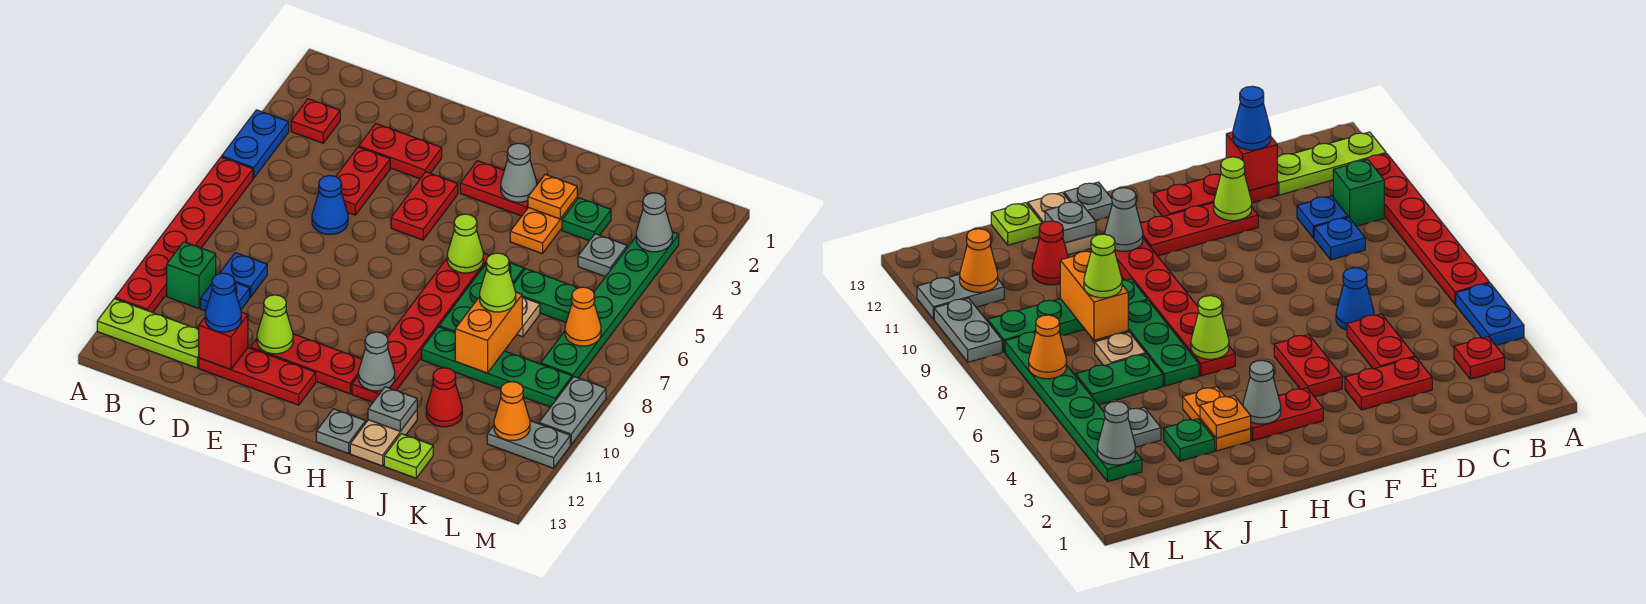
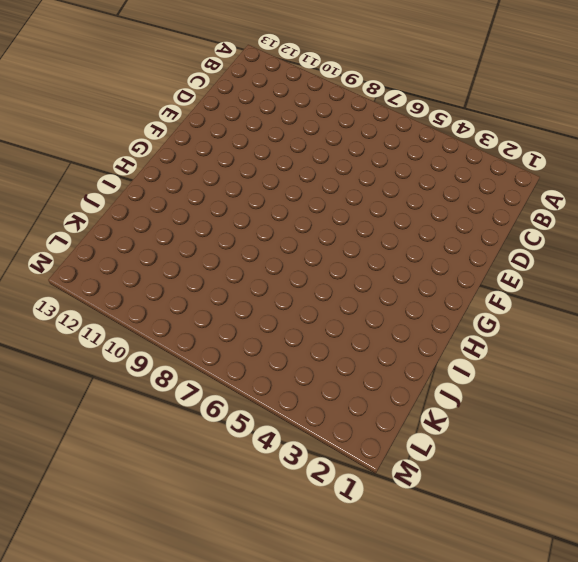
none -> blue plate A4:A5 level 1
none -> red plate A6:A11 level 1
none -> lime plate A12:C12 level 1
none -> red plate B3 level 1

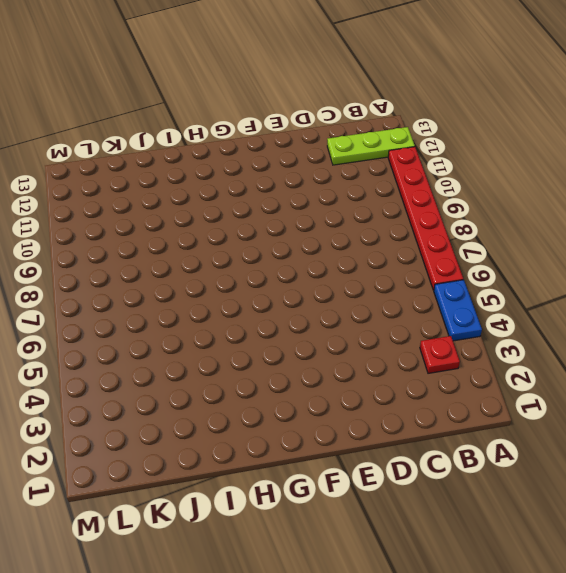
none -> green brick B10 level 1
none -> blue plate C9 level 1
none -> blue plate C10 level 1
none -> red plate D3:E3 level 1

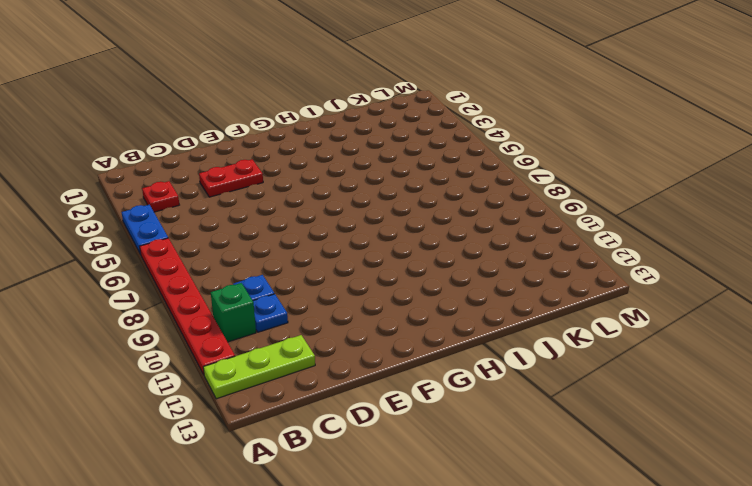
none -> red plate D4:D5 level 1
none -> blue cone D6 level 1
none -> red plate D12:F12 level 1
none -> red plate E11:G11 level 1

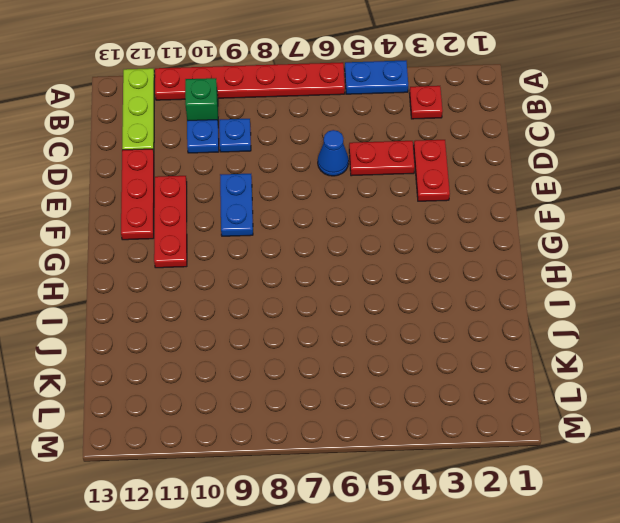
blue plate E9:F9 level 1 -> none
none -> red plate F4:F5 level 1
none -> red plate G3:H3 level 1
none -> red plate H6:H11 level 1
none -> grey plate H13 level 1

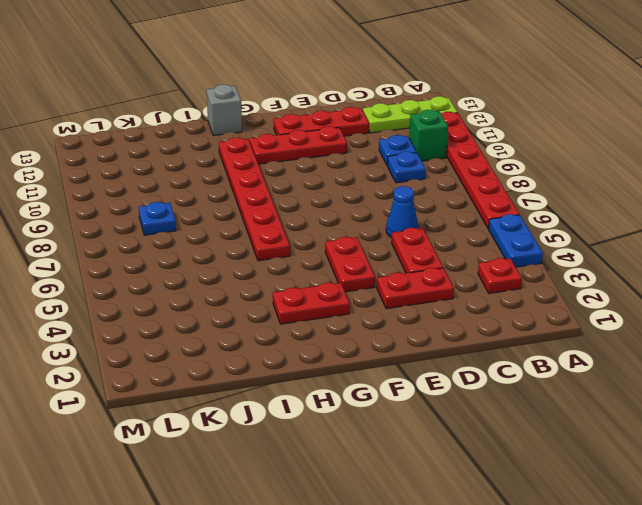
grey brick H13 level 1 -> grey plate H13 level 1
blue plate K8 level 1 -> none
none -> orange plate I3:I4 level 1
none -> green plate I6:I8 level 1
none -> green plate I9:L9 level 1
none -> tan plate I12:I13 level 1

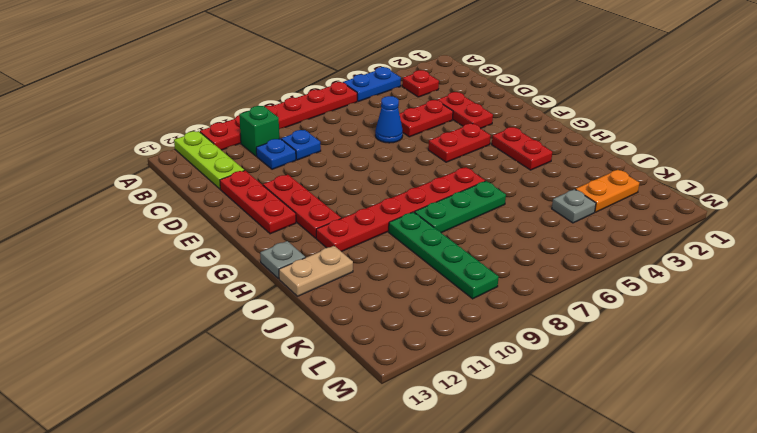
orange plate K2:K3 level 1 -> orange plate I3:I4 level 1
none -> green plate J3 level 1
none -> green plate J6:K6 level 1
none -> tan plate J7 level 1
none -> red cone J11 level 1

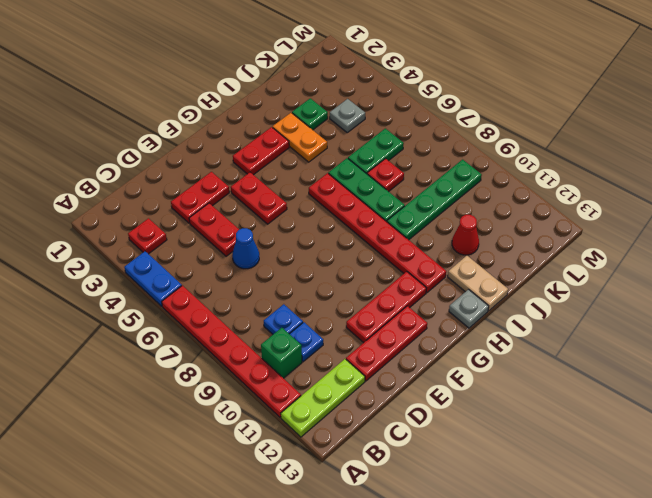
red plate J7 level 1 -> tan plate J7 level 1
none -> lime plate J13 level 1
none -> green plate L3:L8 level 1
none -> grey plate L11:M11 level 1
none -> grey plate M9:M10 level 1

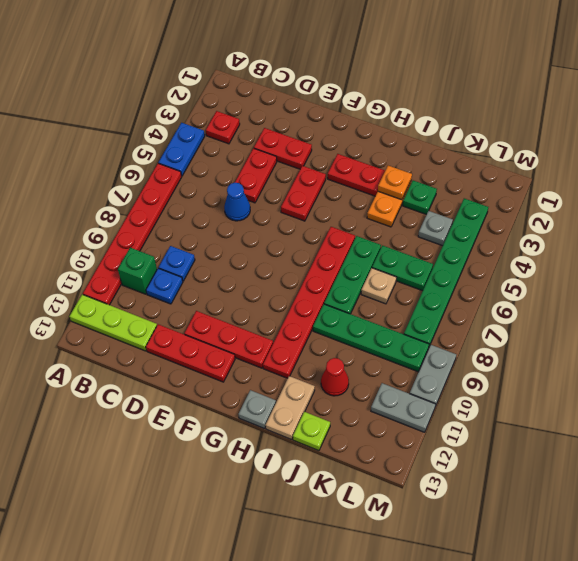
none -> red brick D12 level 2
none -> lime cone E11 level 2
none -> grey cone H3 level 2
none -> lime cone H6 level 2

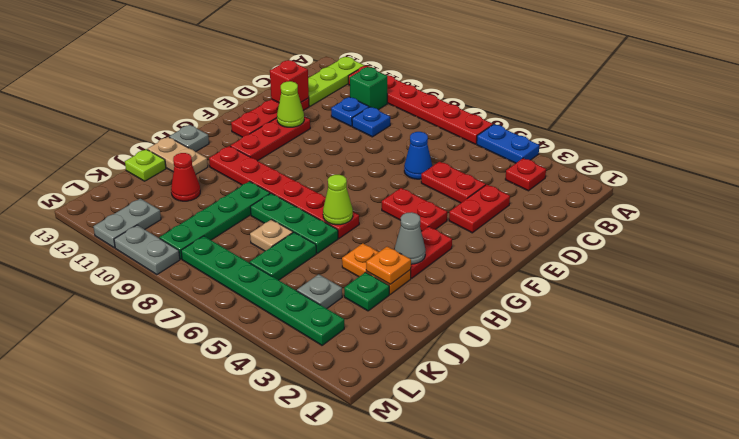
none -> grey cone H11 level 2
none -> grey plate I12 level 2
none -> orange brick J8:J9 level 2
none -> grey cone L3 level 2

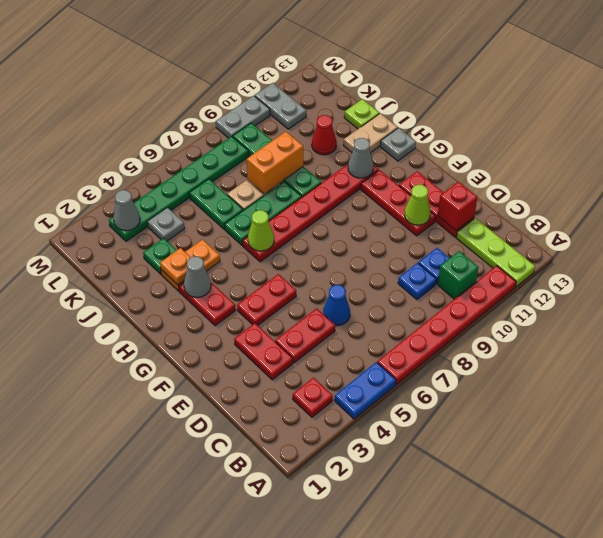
none -> grey plate I12 level 2
none -> orange cone L7 level 2
none -> orange cone L11 level 2
none -> blue cone D12 level 3

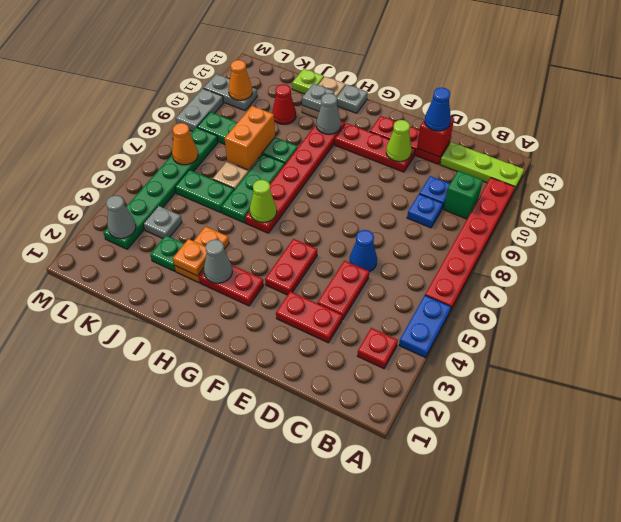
none -> lime cone J8 level 3

